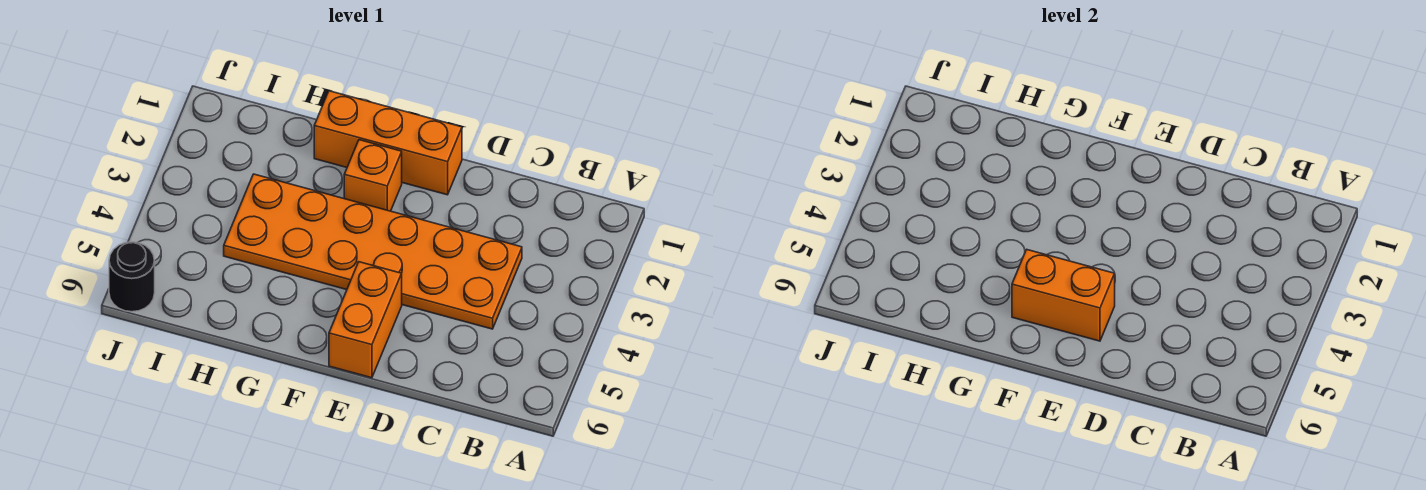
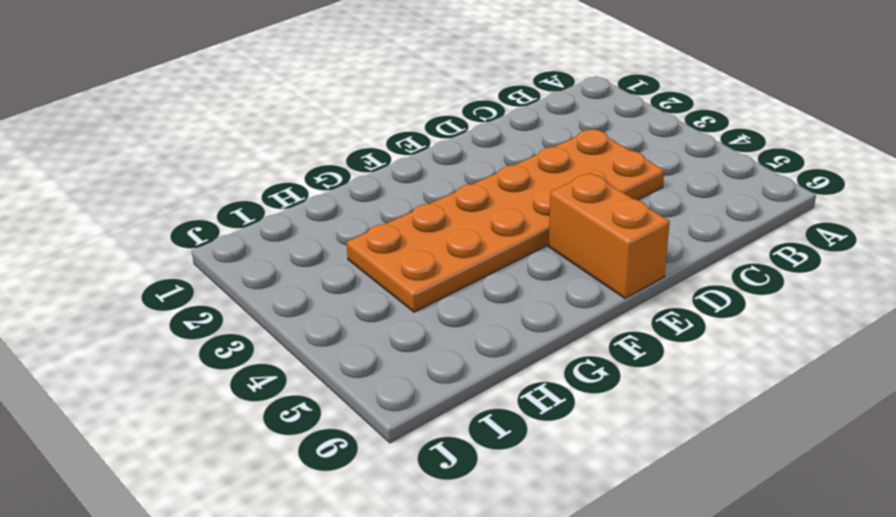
none -> orange brick E1:G1 level 1
none -> orange brick F2 level 1

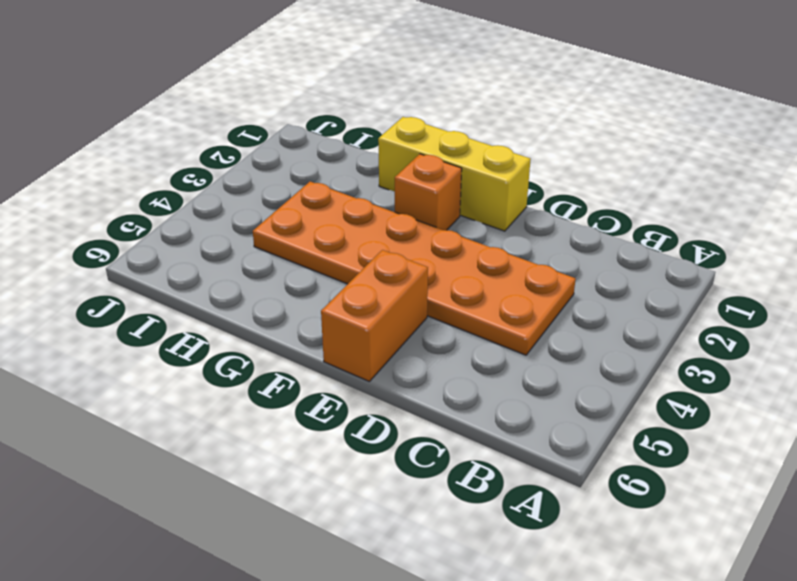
yellow brick E1:G1 level 1 -> orange brick E1:G1 level 1
none -> black round brick J6 level 1
none -> orange brick E5:F5 level 2

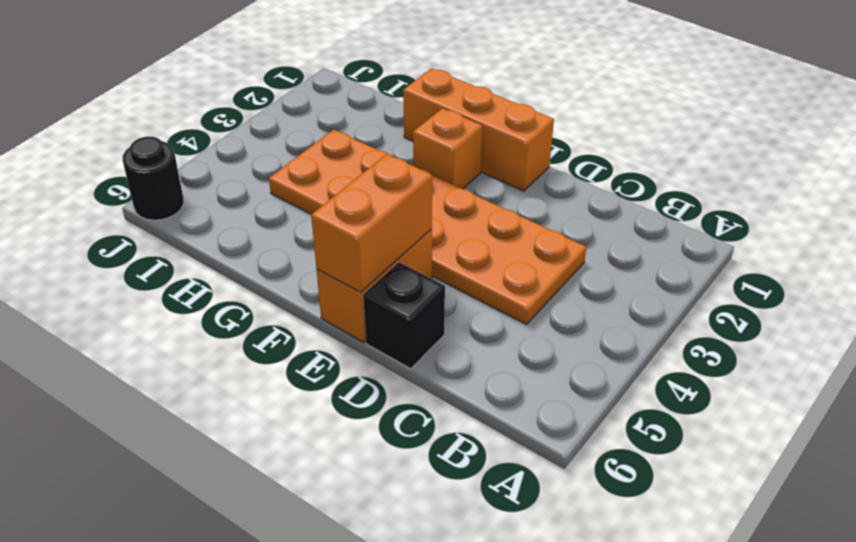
black brick D6 level 1 -> none
orange brick E5:E6 level 2 -> orange brick E5:F5 level 2

